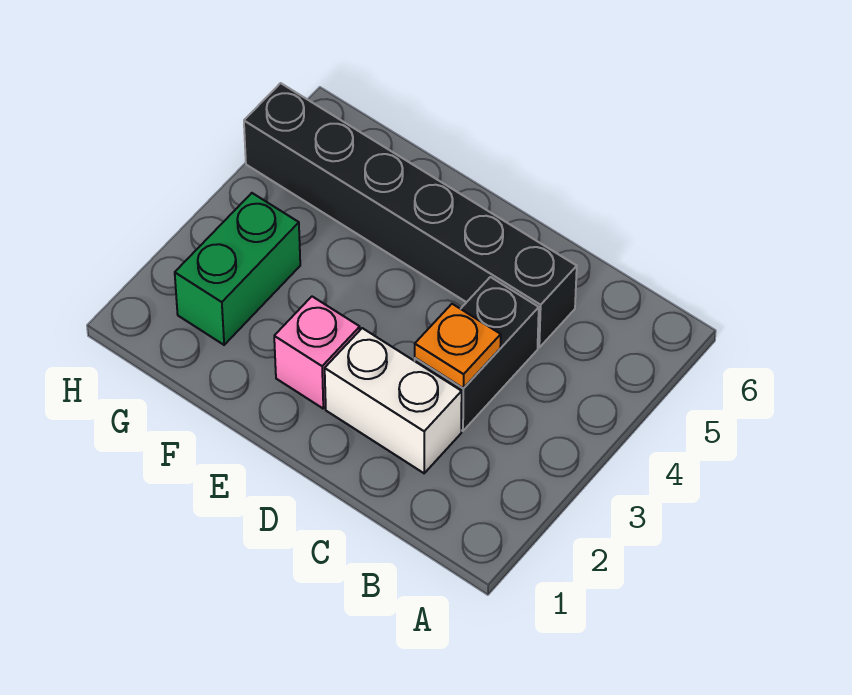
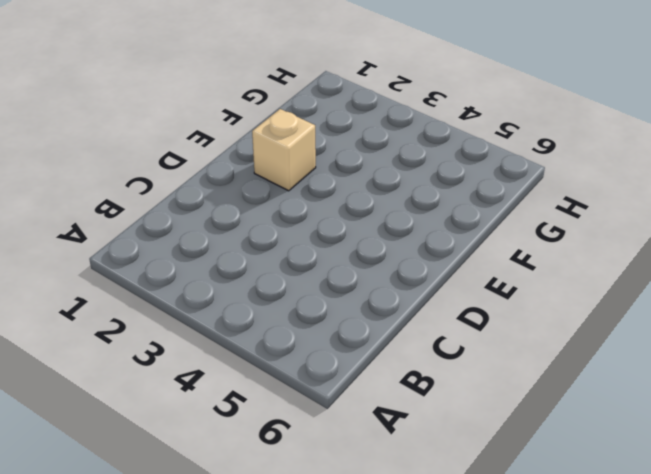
tan brick E2 level 1 -> pink brick E2 level 1
none -> white brick C2:D2 level 1
none -> black brick C3:C4 level 1

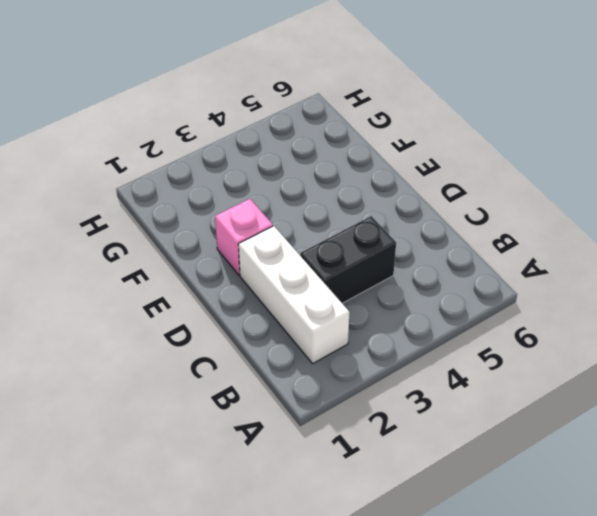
white brick B2:D2 level 1 -> white brick C2:D2 level 1
none -> black brick C5:H5 level 1
none -> green brick G2:G3 level 1

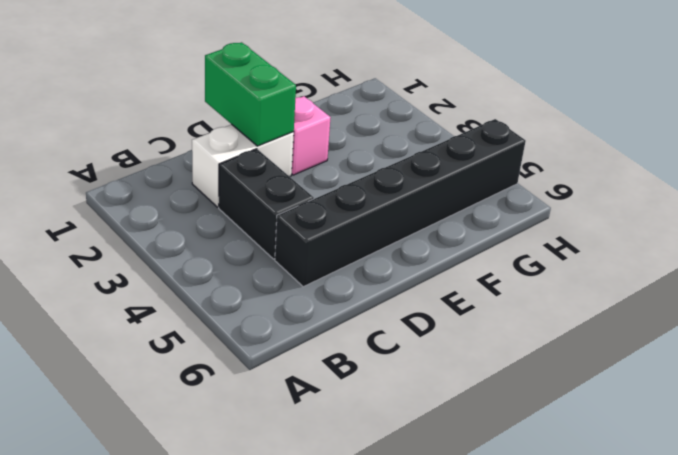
green brick D1:D2 level 2 -> green brick G2:G3 level 1
none -> orange plate C3 level 2

